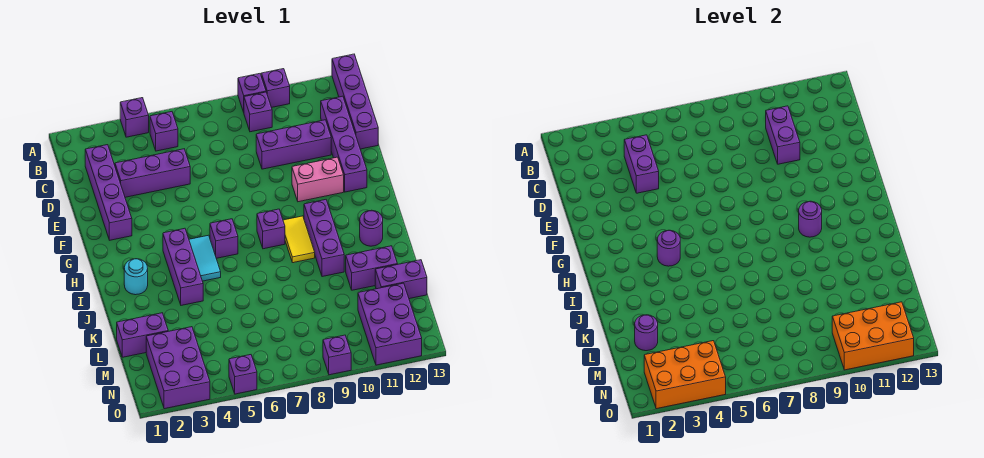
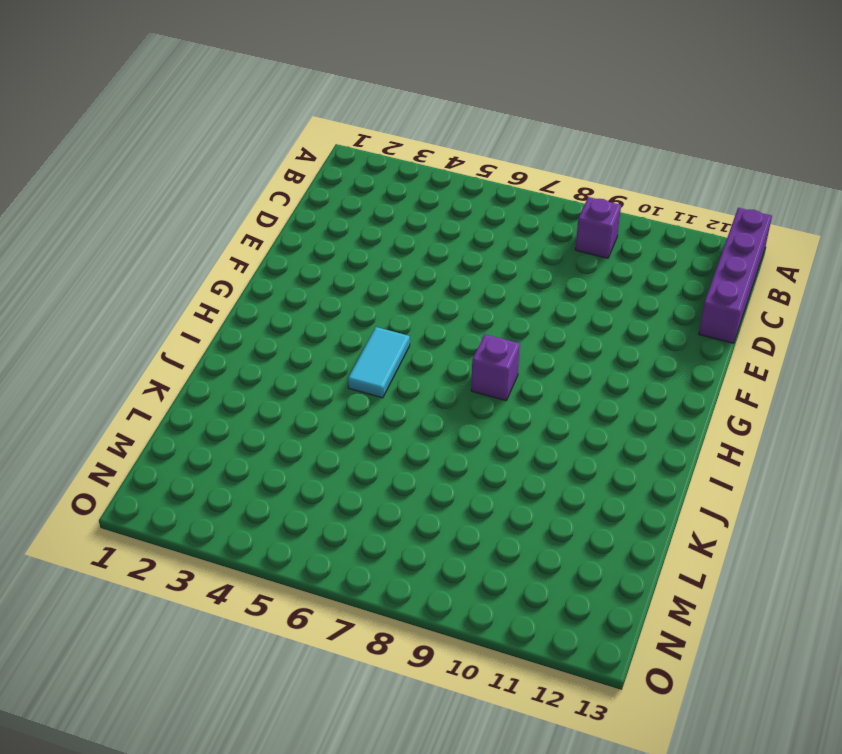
none -> purple brick A4 level 1
none -> purple brick A9 level 1
none -> purple brick A10 level 1
none -> purple brick B5 level 1

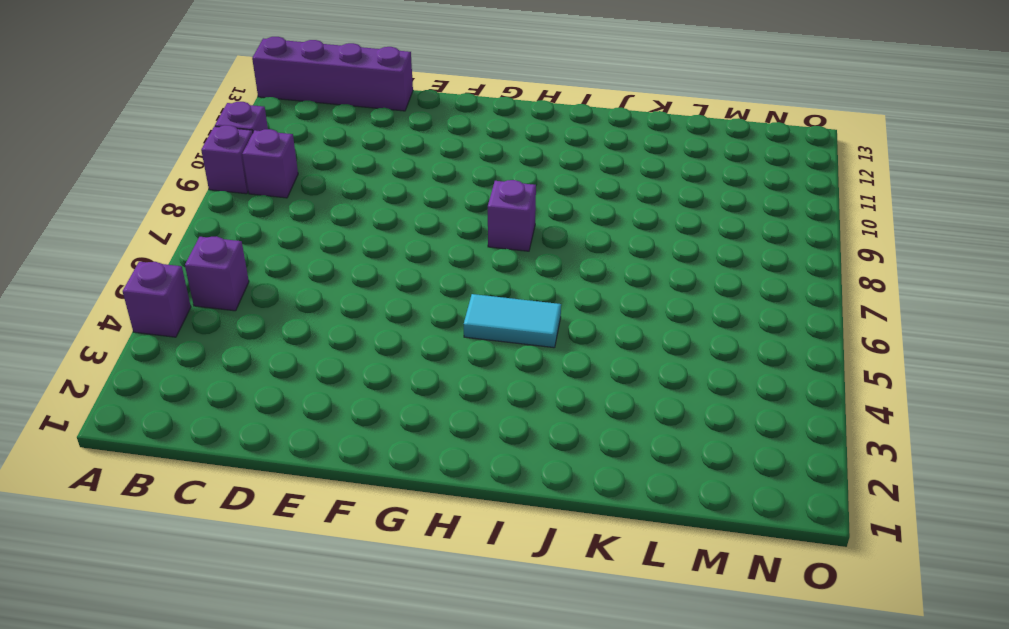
none -> purple brick C2:F2 level 1
none -> purple brick C12:F12 level 1
none -> purple brick D3:D5 level 1
none -> purple brick D9:D11 level 1

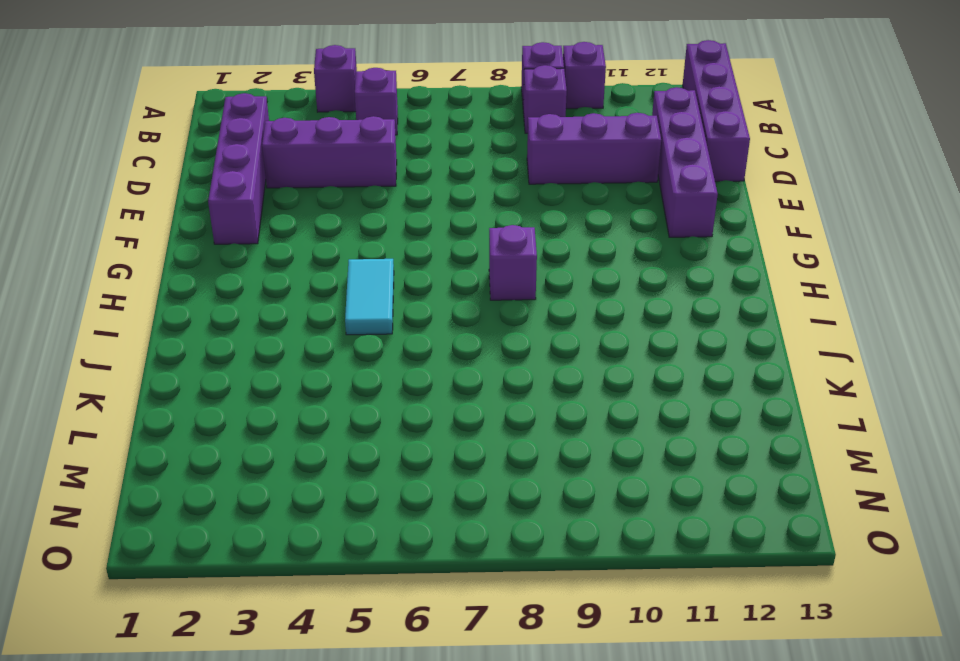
none -> pink brick F10:F11 level 1
none -> purple brick H4:J4 level 1
none -> purple brick H6 level 1
none -> yellow tile H9:I9 level 1

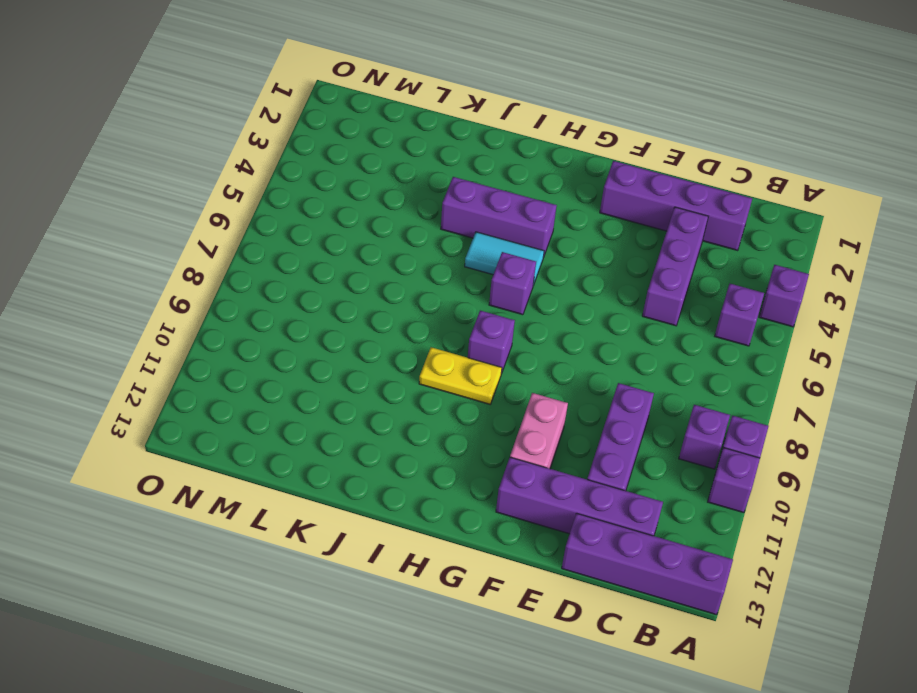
yellow plate H9:I9 level 1 -> yellow tile H9:I9 level 1
none -> purple brick H10:J10 level 1
none -> cyan round brick I2 level 1
none -> purple round brick I12 level 1
none -> purple brick K11:K12 level 1

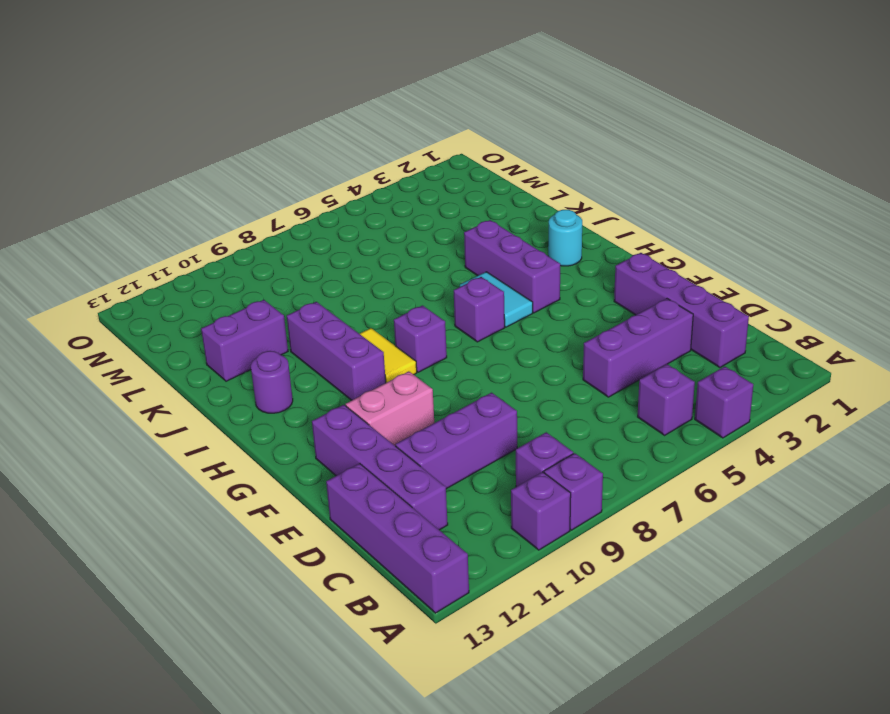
none -> purple brick L1:L2 level 1
none -> purple brick L12:L13 level 1
none -> purple brick M2:O3 level 1
none -> purple brick M11:O12 level 1

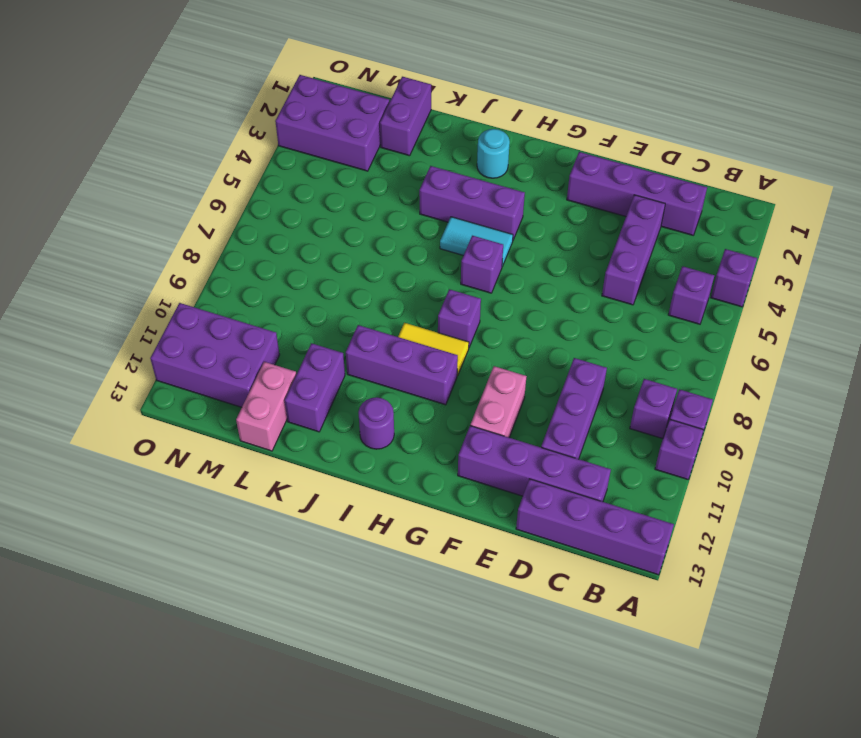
pink brick L12:L13 level 1 -> purple brick L12:L13 level 1
none -> purple brick O5 level 1
none -> purple brick O9 level 1
none -> purple brick C4:D4 level 2
none -> purple brick C10:D10 level 2

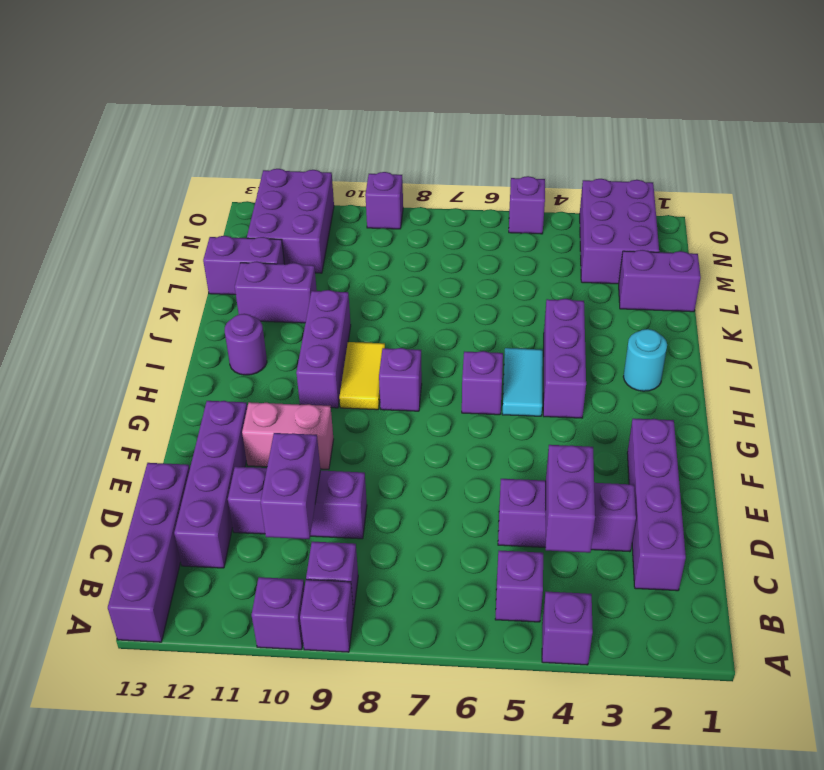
none -> purple round brick H4 level 2
none -> purple round brick H10 level 2
none -> purple round brick L2 level 2
none -> orange brick N2:O4 level 2

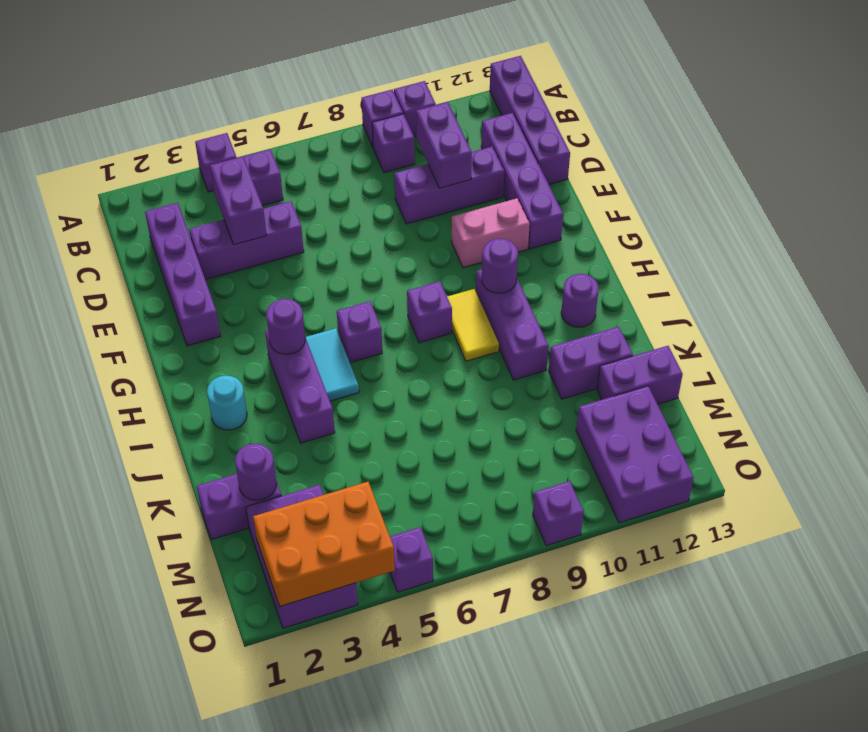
none -> orange brick N10:O12 level 2

